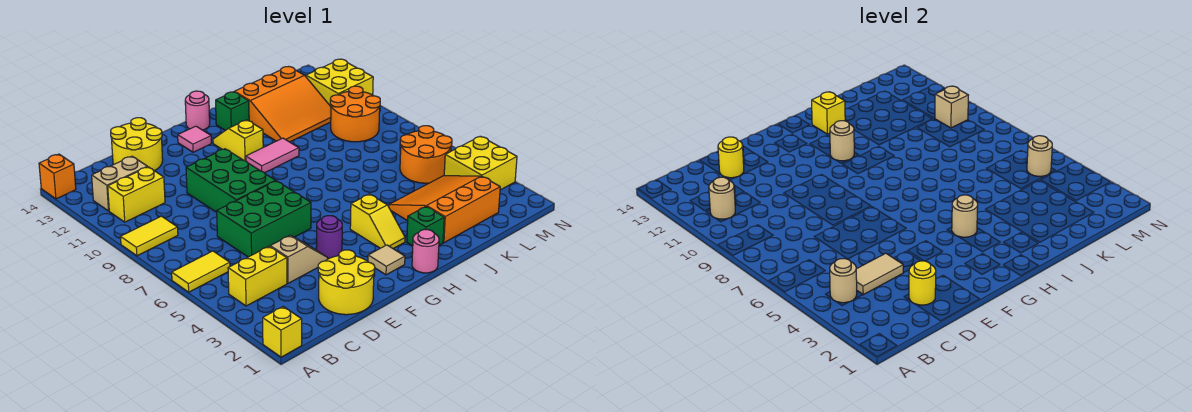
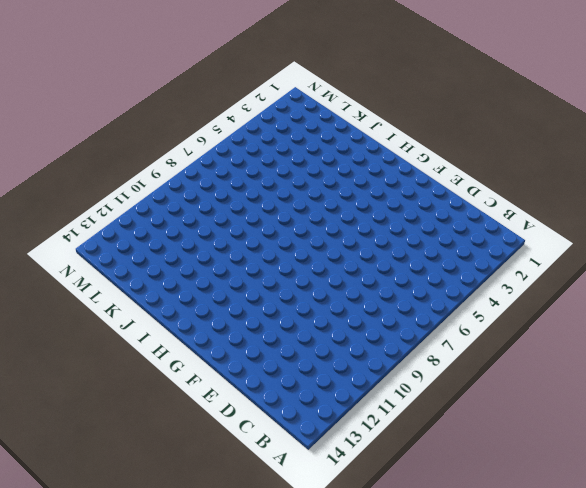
none -> yellow brick A1 level 1
none -> yellow tile A6:B6 level 1
none -> yellow tile A9:B9 level 1
none -> orange brick A14 level 1

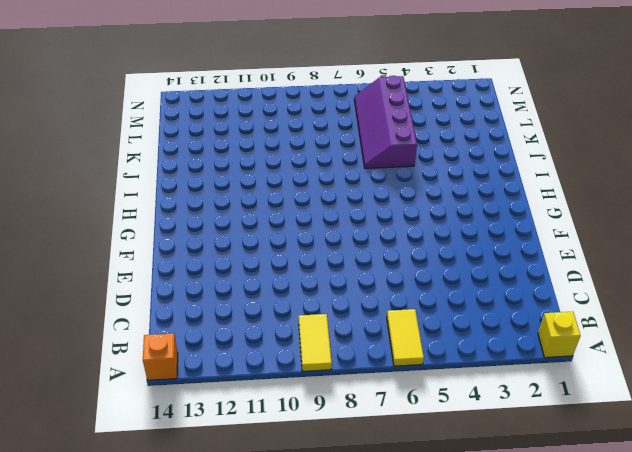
purple slope J5:M6 level 1 top 5 -> orange round brick L5:M6 level 1
none -> yellow brick B4:C4 level 1
none -> yellow brick B11:C11 level 1
none -> tan brick B12:C12 level 1
none -> yellow round brick D1:E2 level 1

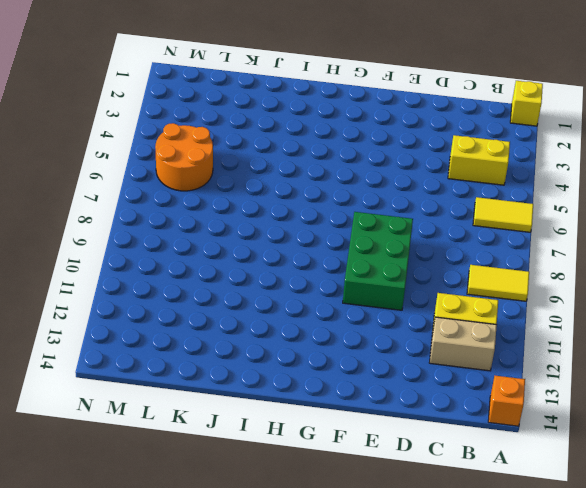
none -> yellow round brick D1:E2 level 1
none -> tan slope D4:E4 level 1 top D
none -> green brick D6:F7 level 1
none -> yellow round brick D13:E14 level 1

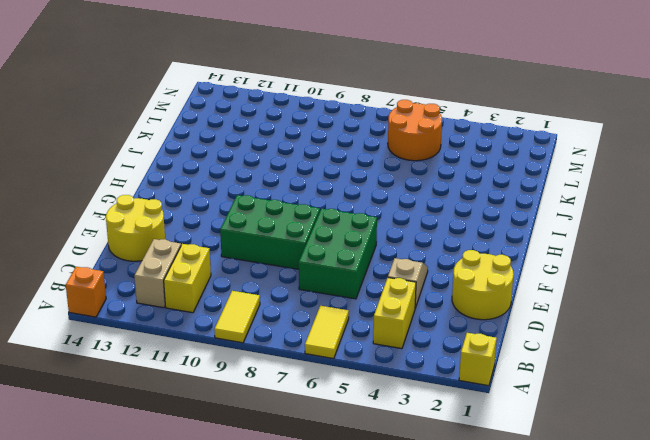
none -> purple round brick F4 level 1
none -> tan tile G2 level 1
none -> pink tile G13 level 1
none -> pink round brick H1 level 1

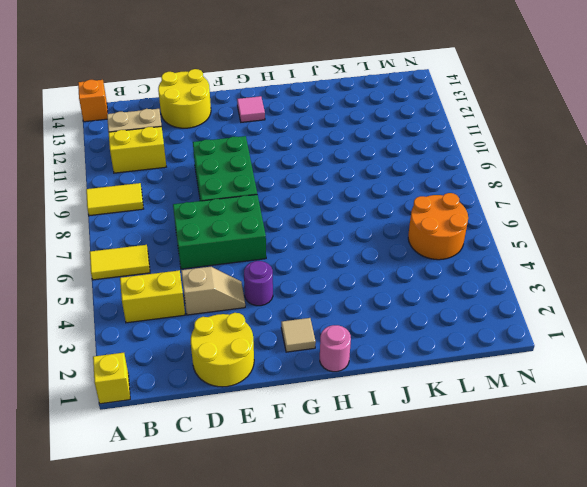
none -> yellow slope H3:H4 level 1 top 4
none -> pink tile H10:I10 level 1
none -> yellow slope H11:H12 level 1 top 11
none -> pink round brick H14 level 1

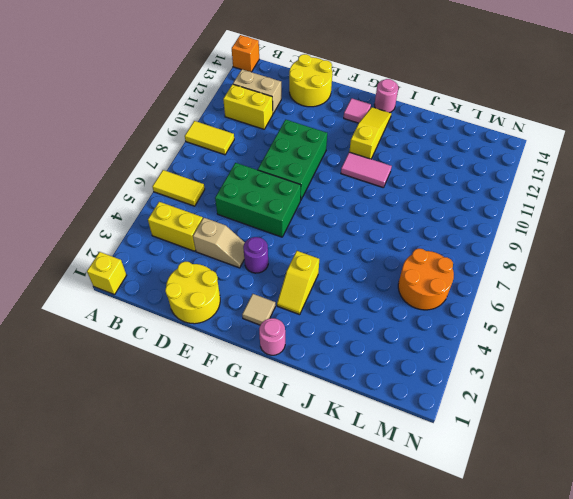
yellow slope H11:H13 level 1 top 11 -> yellow slope H11:H12 level 1 top 11
none -> green brick I2 level 1
none -> green brick I13 level 1
none -> orange slope J2:L4 level 1 top 2
none -> orange slope J11:L13 level 1 top 13

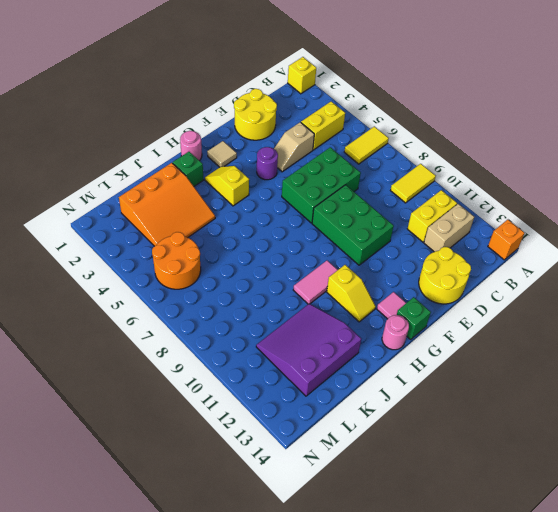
green brick G14 level 1 -> green brick I13 level 1
purple slope J11:L13 level 1 top 13 -> orange slope J11:L13 level 1 top 13
none -> orange round brick L9:M10 level 1
none -> yellow brick M3:N4 level 1
none -> yellow brick M11:N12 level 1
none -> tan round brick B4 level 2

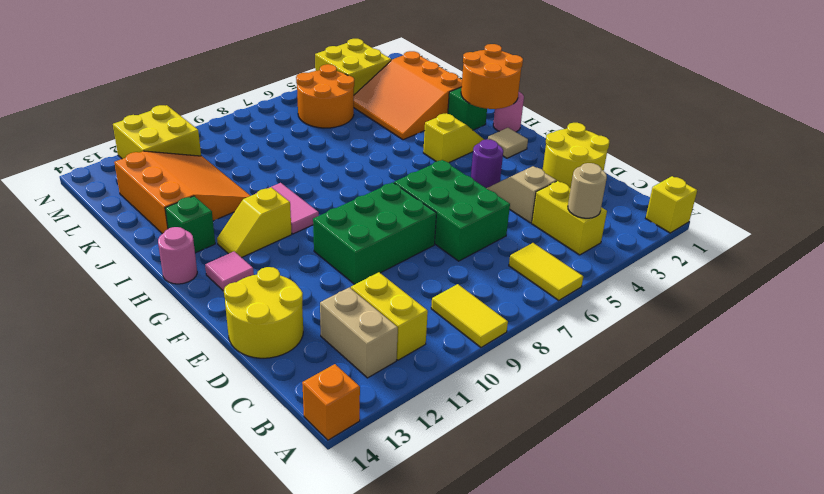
orange round brick H1:I2 level 2 -> orange round brick L9:M10 level 1
none -> tan round brick B11 level 2
none -> tan tile C4:D4 level 2
none -> yellow round brick D2 level 2
none -> yellow round brick D13 level 2

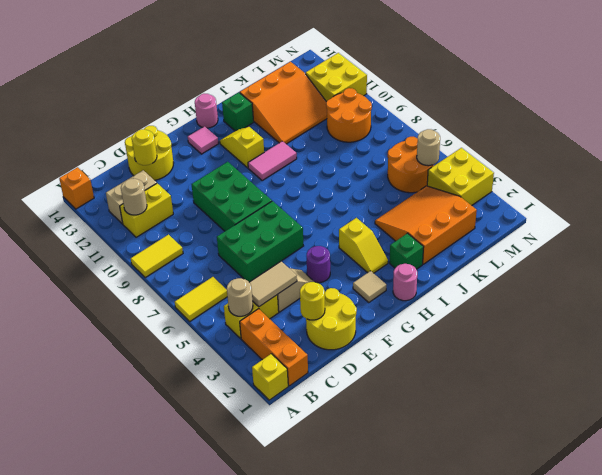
orange brick B1:B3 level 1 -> none
none -> tan round brick H4 level 2
none -> tan round brick H11 level 2
none -> yellow brick I13 level 2
none -> tan brick M10 level 2

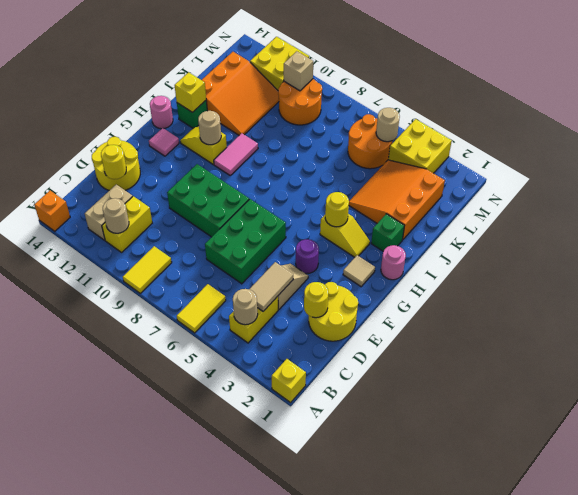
yellow round brick H4 level 2 -> tan round brick H4 level 2

